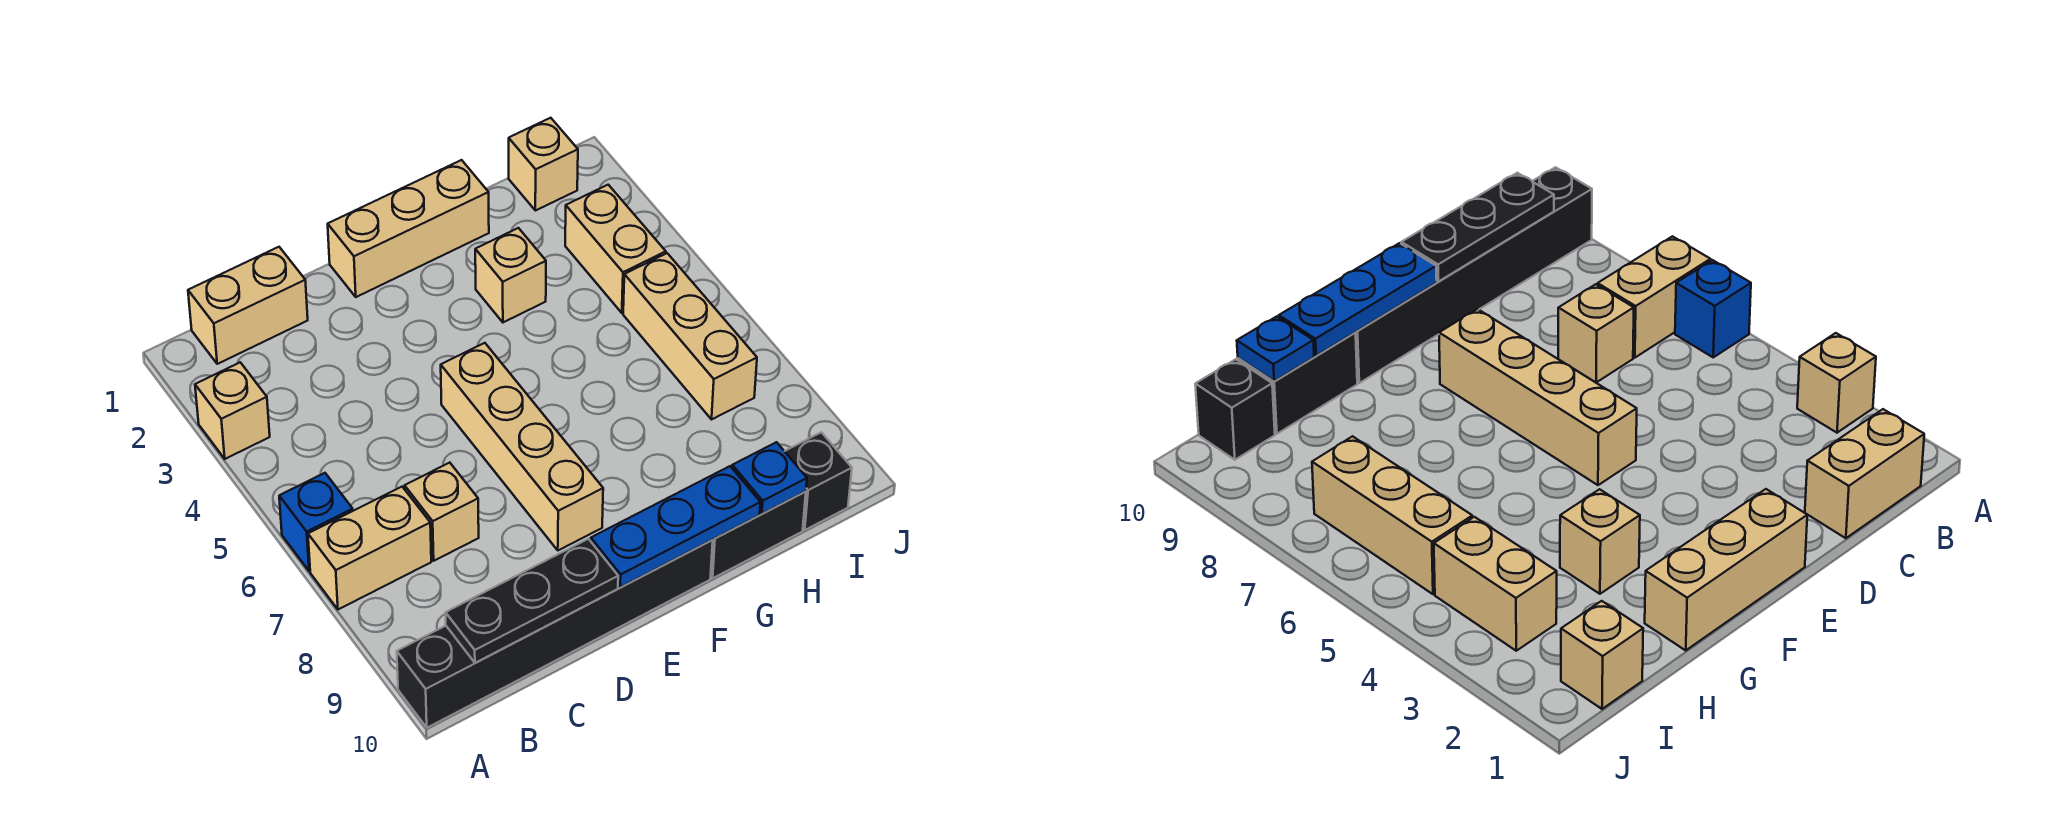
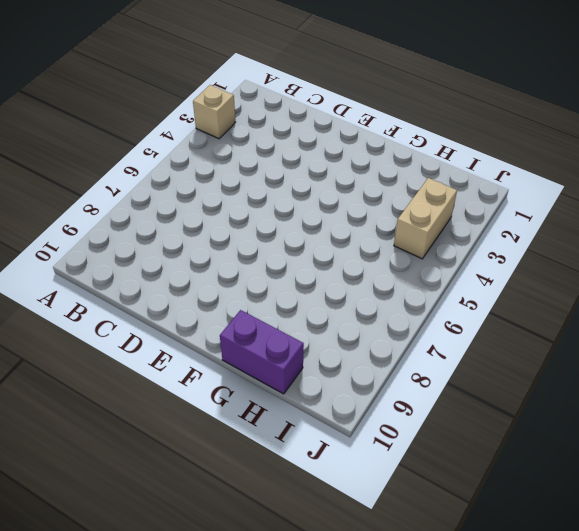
purple brick G10:H10 level 1 -> black brick G10:H10 level 1
none -> blue brick A6 level 1
none -> tan brick A7:B7 level 1
none -> black brick A10:F10 level 1

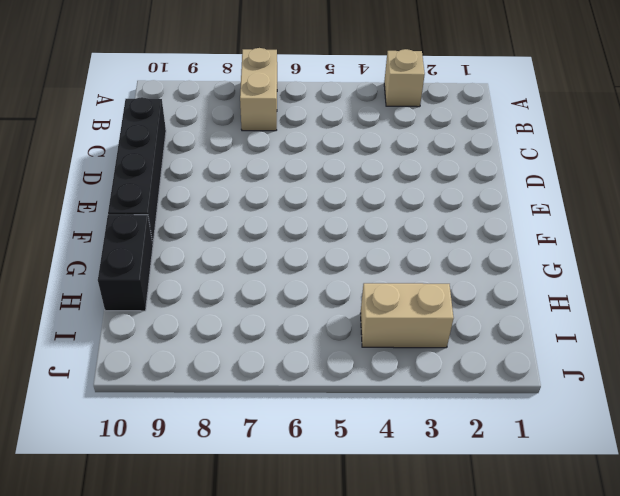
black brick C10:F10 level 1 -> black brick A10:F10 level 1
none -> blue brick A6 level 1
none -> tan brick B1:C1 level 1
none -> tan brick C7 level 1

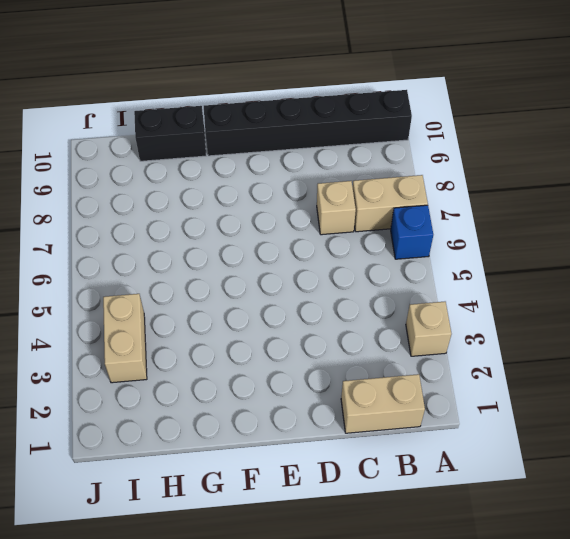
none -> tan brick E1:G1 level 1
none -> tan brick E5:E8 level 1
none -> tan brick G3 level 1

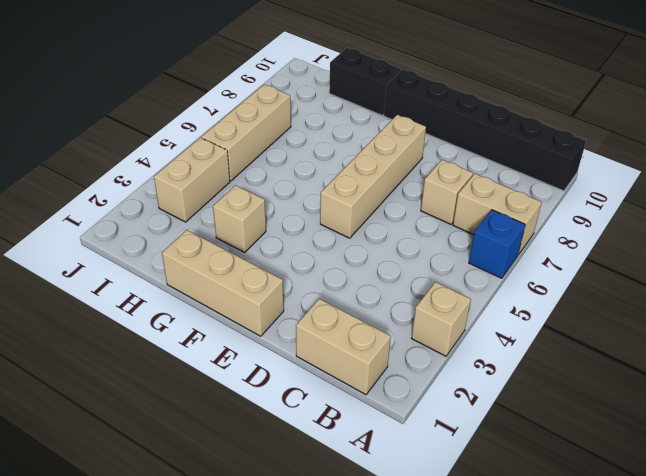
none -> tan brick I1 level 1
none -> black brick I10 level 1
none -> black plate B10:D10 level 2

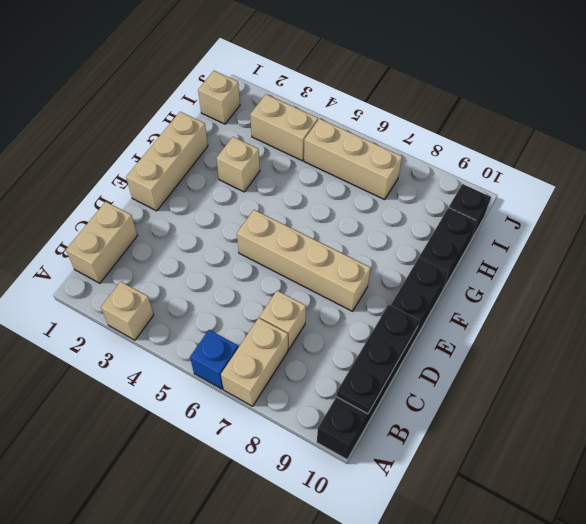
none -> blue plate E10:G10 level 2
none -> blue plate H10 level 2

